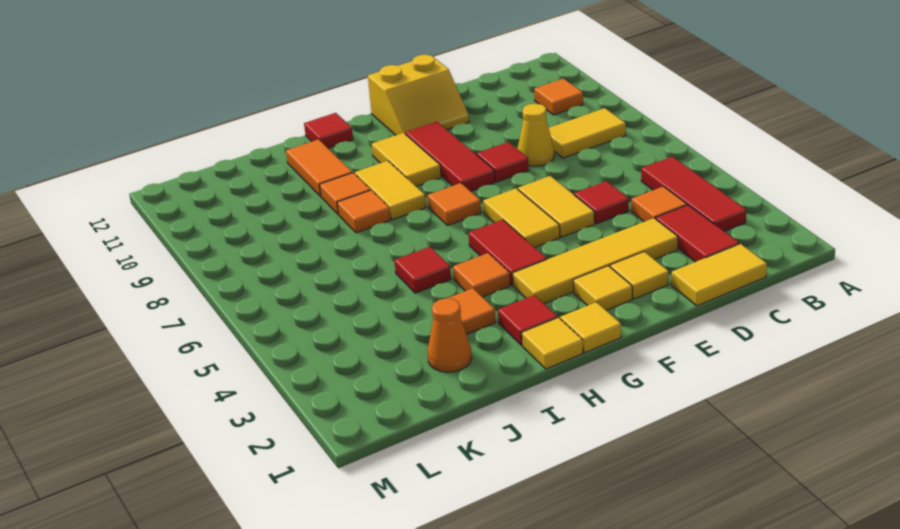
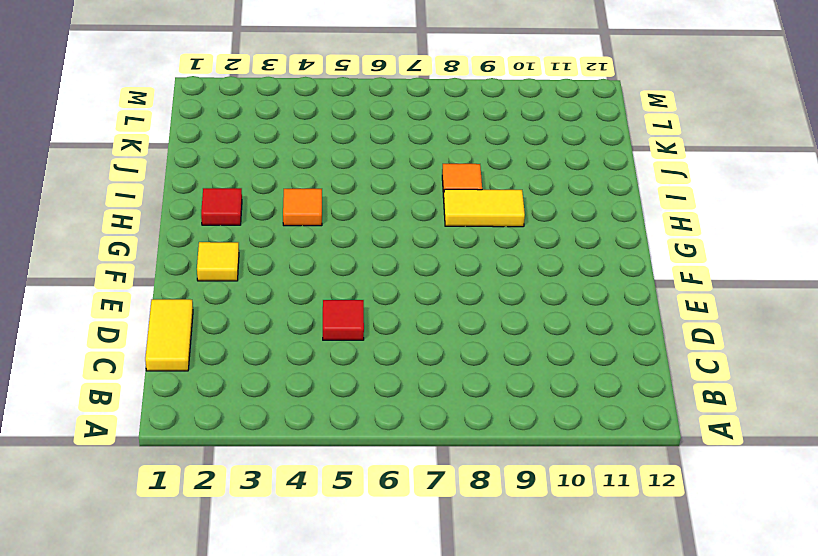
none -> red tile B3:B5 level 1
none -> yellow tile B8:C8 level 1
none -> orange tile B10 level 1
none -> red tile C2:C3 level 1

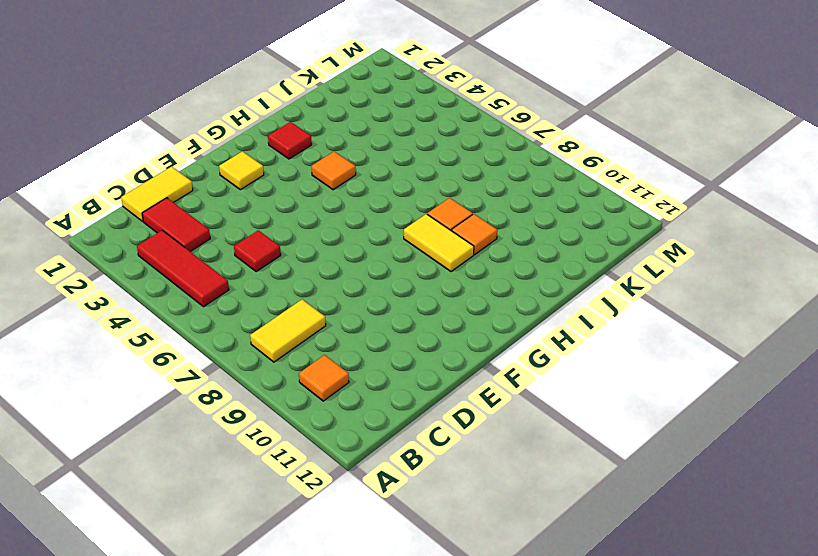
none -> orange tile C4 level 1
none -> yellow tile D3:G3 level 1
none -> yellow cone D8 level 1
none -> yellow tile E2 level 1

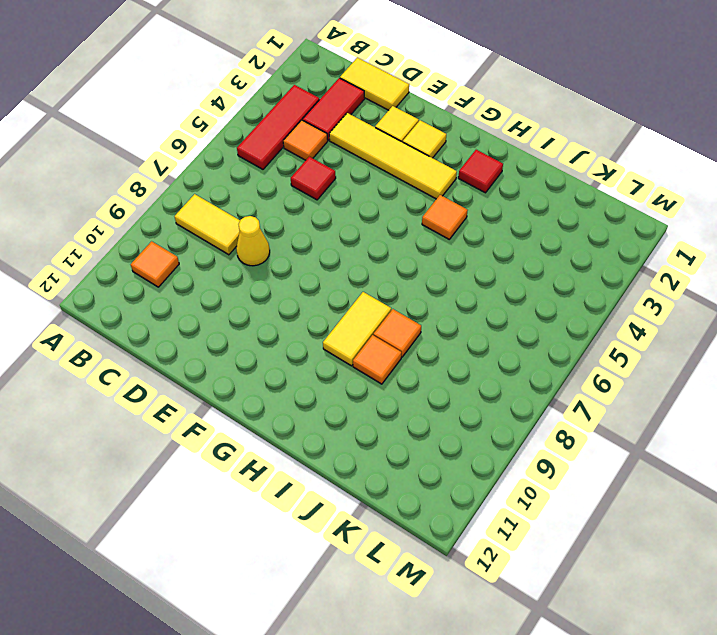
none -> yellow tile E5:E6 level 1
none -> red tile E8 level 1
none -> yellow slope E11:F12 level 1 top 12
none -> yellow tile F5:F6 level 1

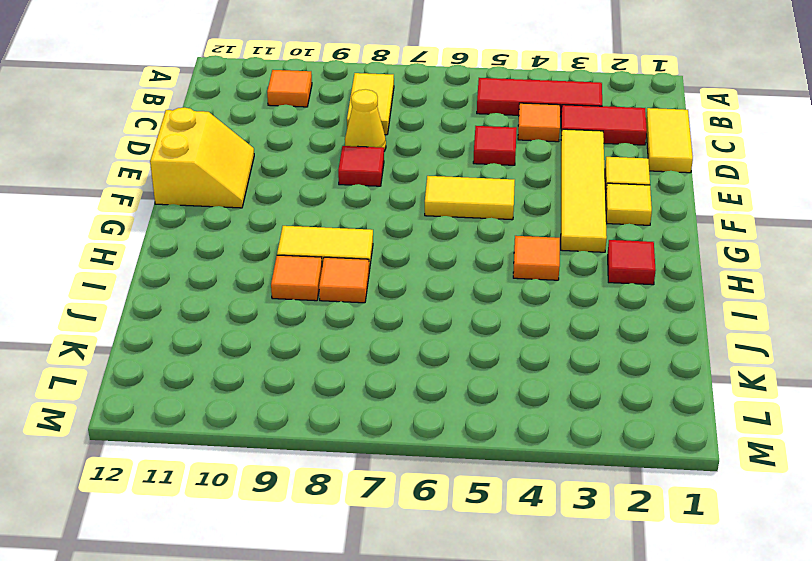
none -> yellow tile E5:E6 level 1
none -> red tile F8:F10 level 1
none -> yellow tile G1 level 1
none -> red tile G4:G5 level 1

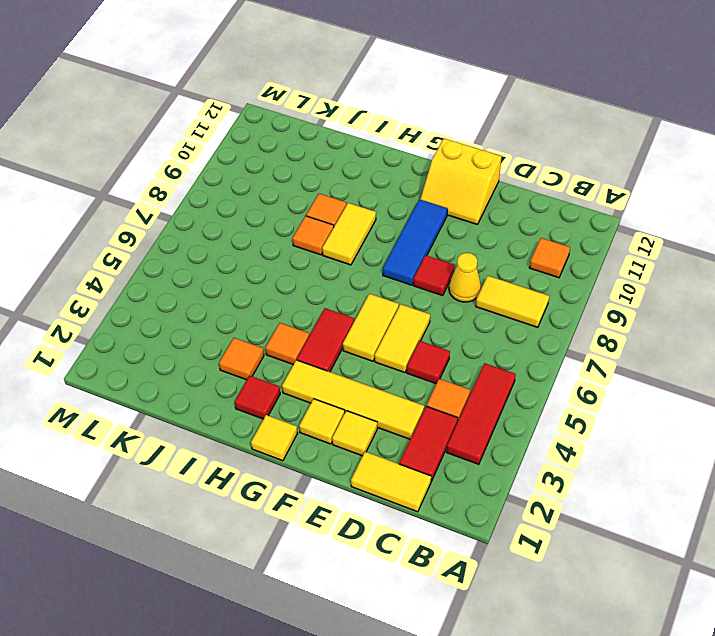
blue tile F8:F10 level 1 -> red tile F8:F10 level 1
none -> orange tile G7 level 1
none -> yellow tile G9:G10 level 1
none -> yellow tile H1 level 1
none -> red tile H12 level 1

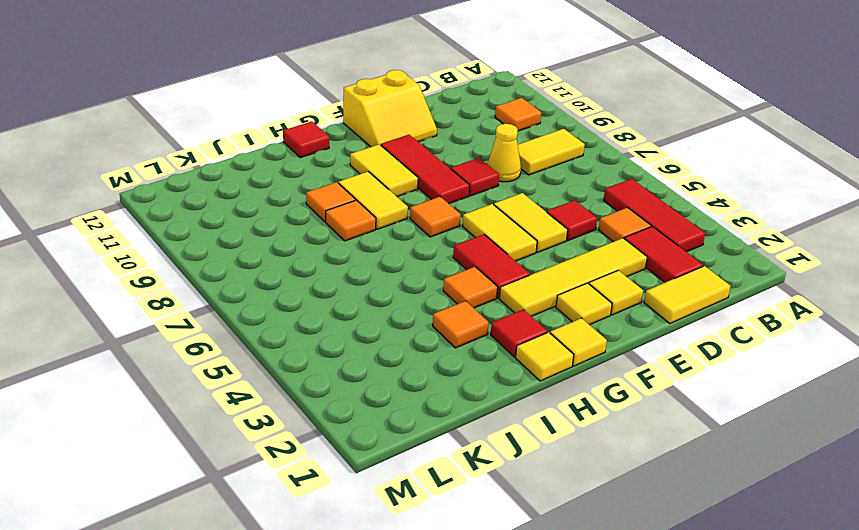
none -> red tile I5 level 1
none -> orange tile I10:I11 level 1
none -> orange cone J2 level 1

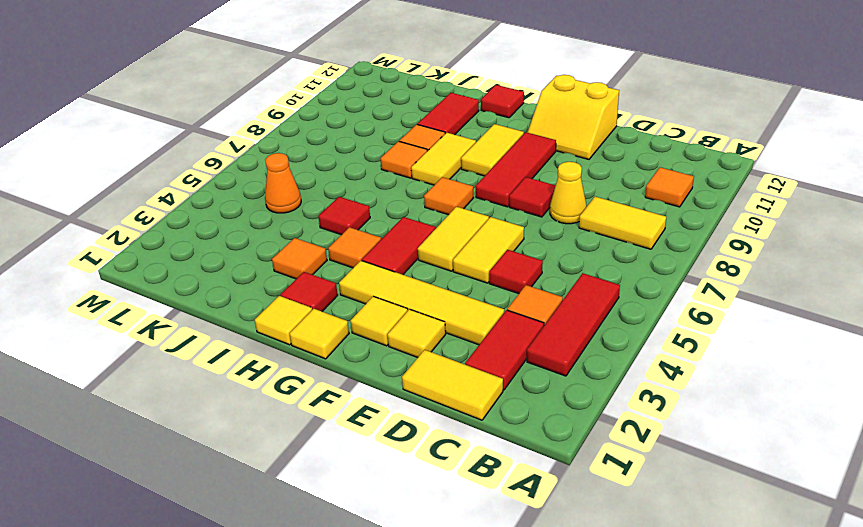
red tile I10:I11 level 1 -> orange tile I10:I11 level 1
orange cone K5 level 1 -> orange cone J2 level 1

